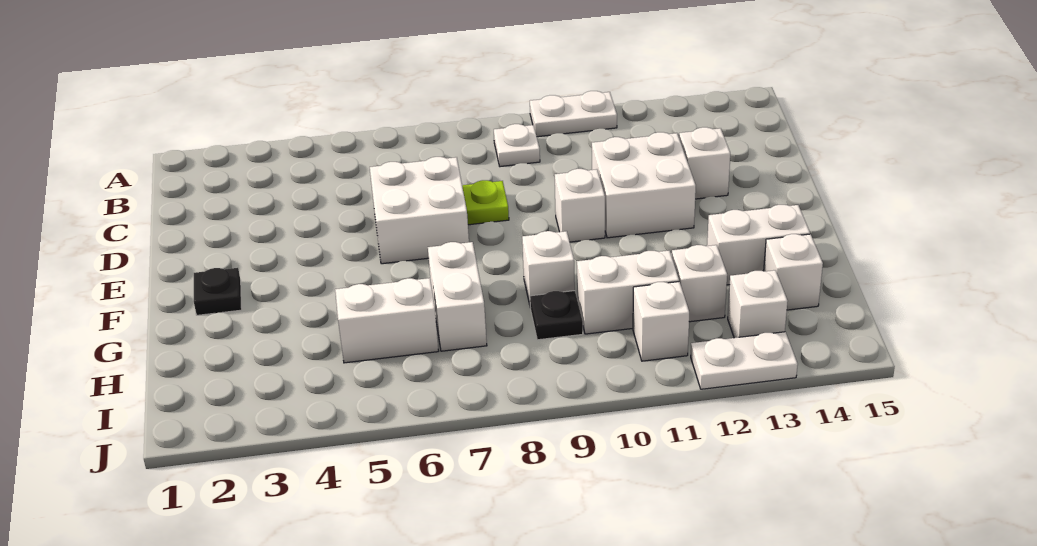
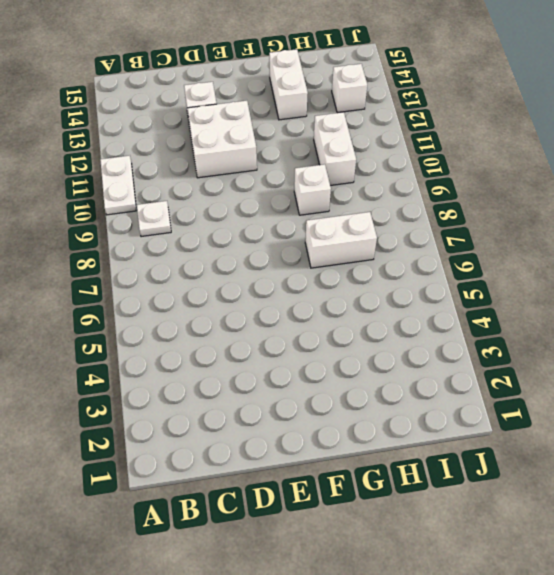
none -> white brick D6:E7 level 1
none -> lime plate D8 level 1
none -> white brick E10 level 1

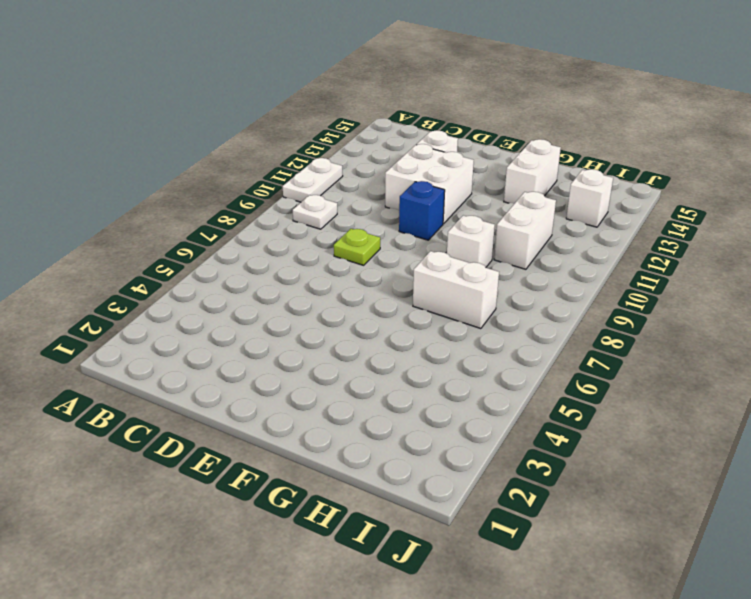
blue brick E10 level 1 -> white brick E10 level 1
none -> white brick D6:E7 level 1
none -> black plate F2 level 1
none -> white brick H5:H6 level 1

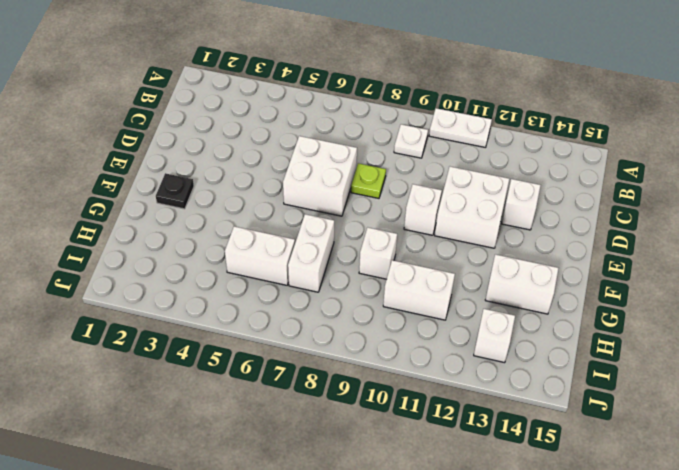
none -> black plate H9 level 1
none -> white brick H12 level 1
none -> white brick H14 level 1

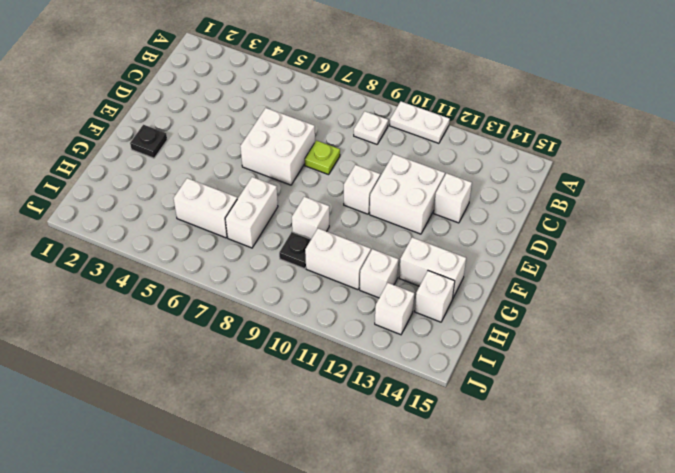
none -> white brick I11 level 1
none -> white plate J12:J13 level 1

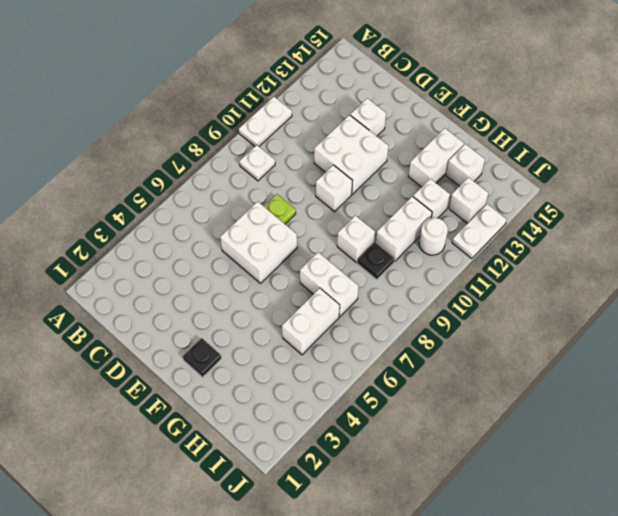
white round brick I11 level 1 -> white brick I11 level 1

